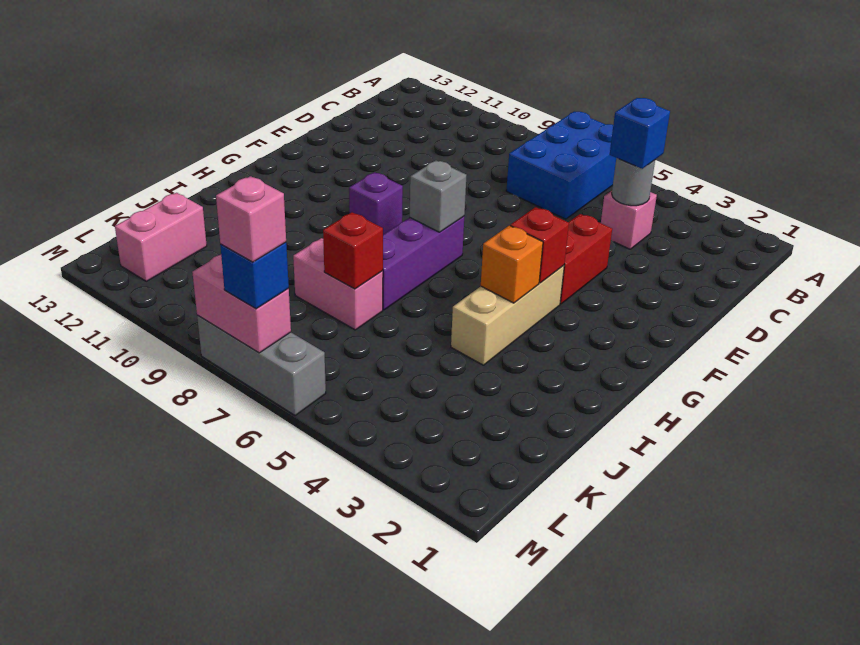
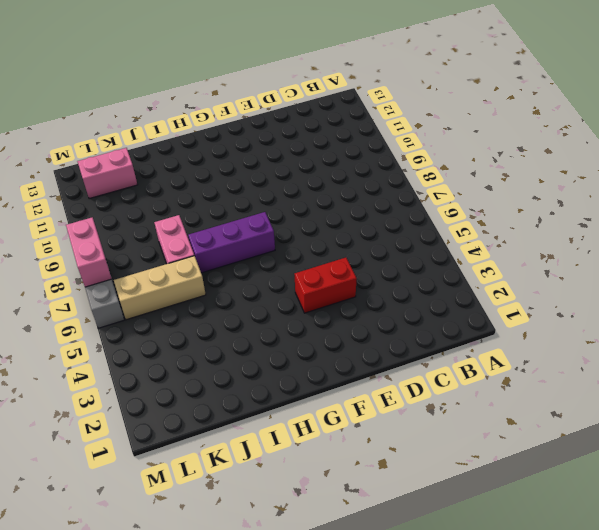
tan brick J6:L6 level 1 -> tan brick G4:I4 level 1
none -> blue brick A6:C7 level 1
none -> pink brick C4 level 1
none -> purple brick G9 level 1

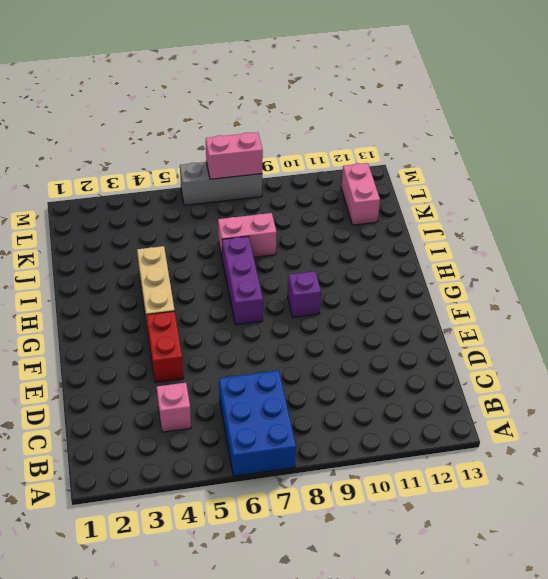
none -> grey round brick C4 level 2
none -> red brick G4 level 2
none -> grey brick G7 level 2

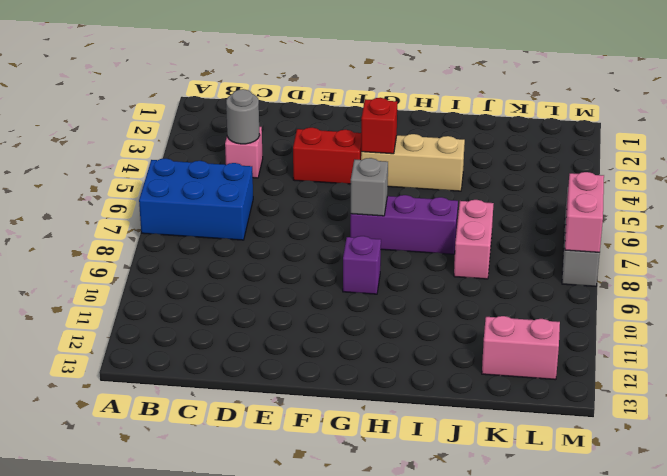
none -> orange brick H4 level 2
none -> red brick J7 level 2
none -> blue brick C4 level 3

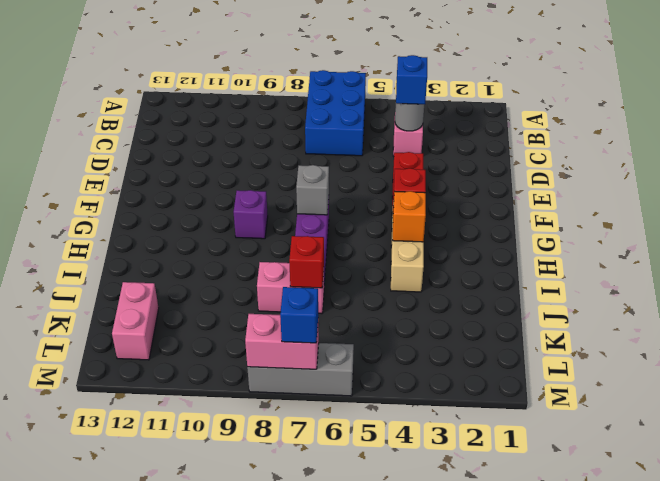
none -> pink brick M7 level 4

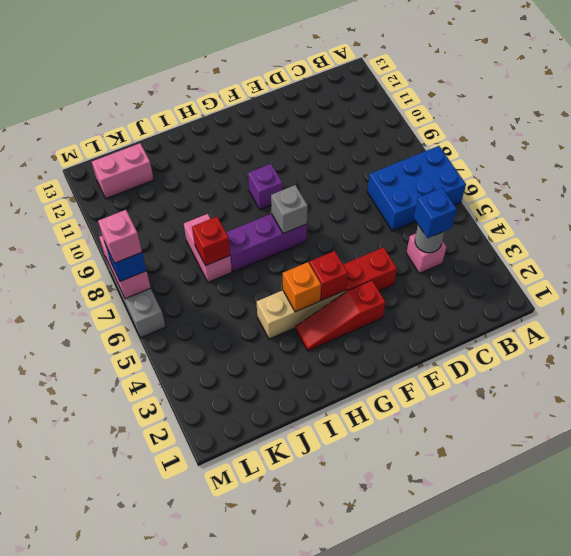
red slope F3:H3 level 1 top F -> none

